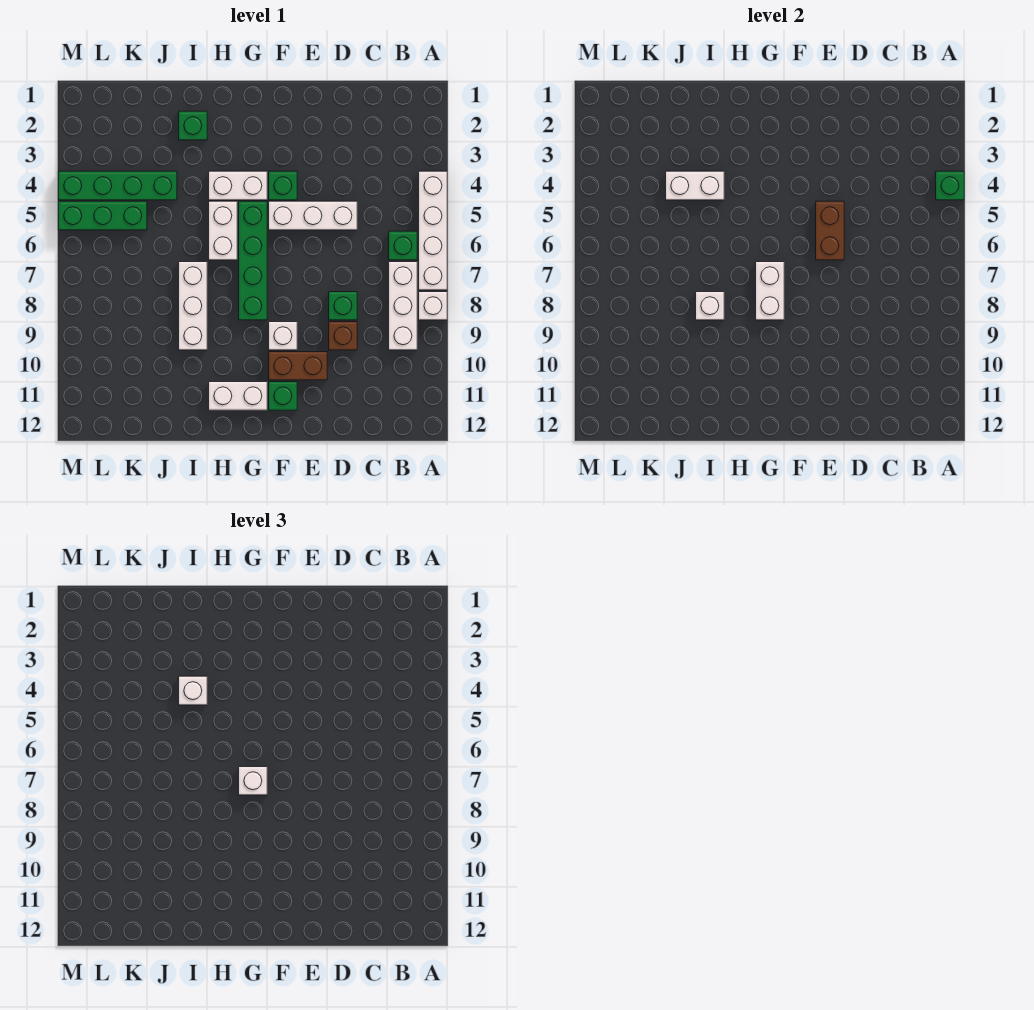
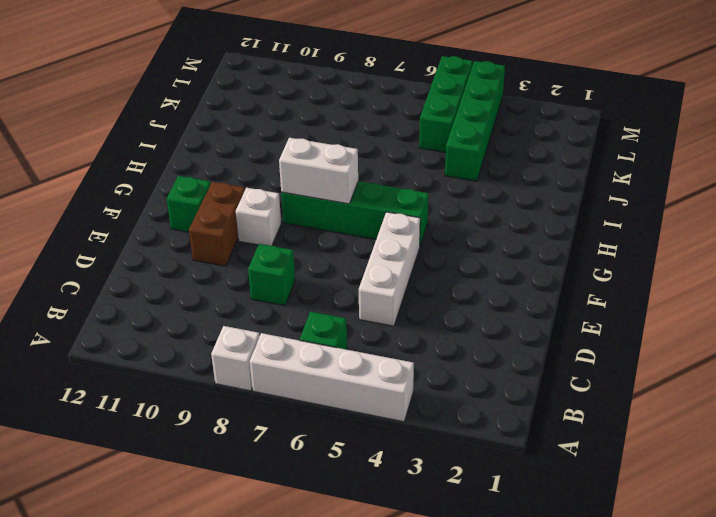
none -> white brick B7:B9 level 1
none -> brown brick D9 level 1
none -> green brick F4 level 1

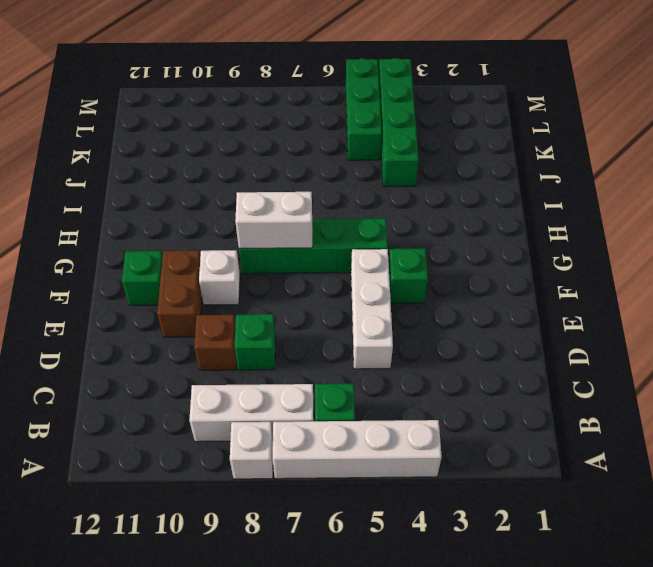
none -> white brick G4:H4 level 1
none -> white brick G11:H11 level 1
none -> white brick H5:H6 level 1

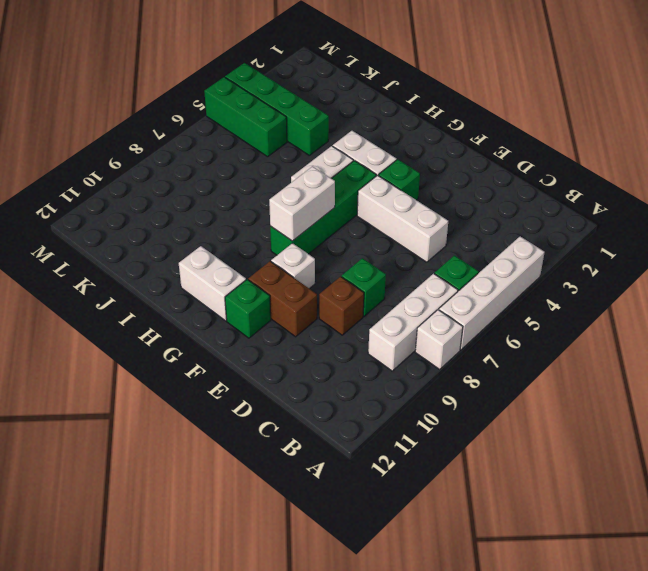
none -> green brick I2 level 1
none -> white brick I7:I9 level 1
none -> green brick A4 level 2

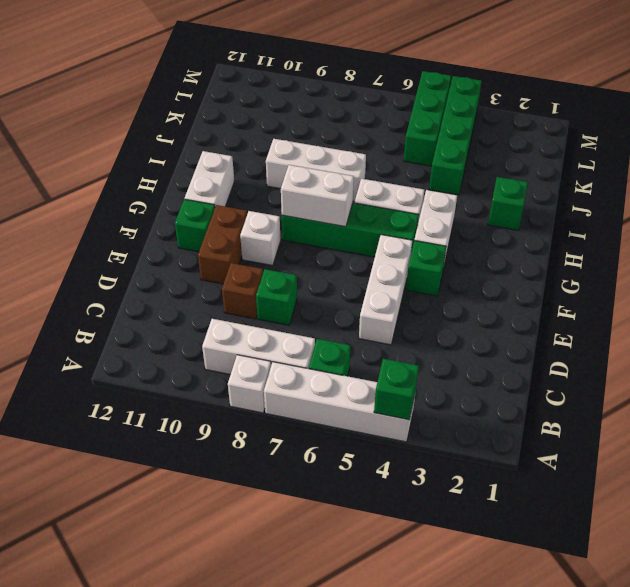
none -> brown brick E5:E6 level 2
none -> white brick I4:J4 level 2
none -> white brick I8 level 2

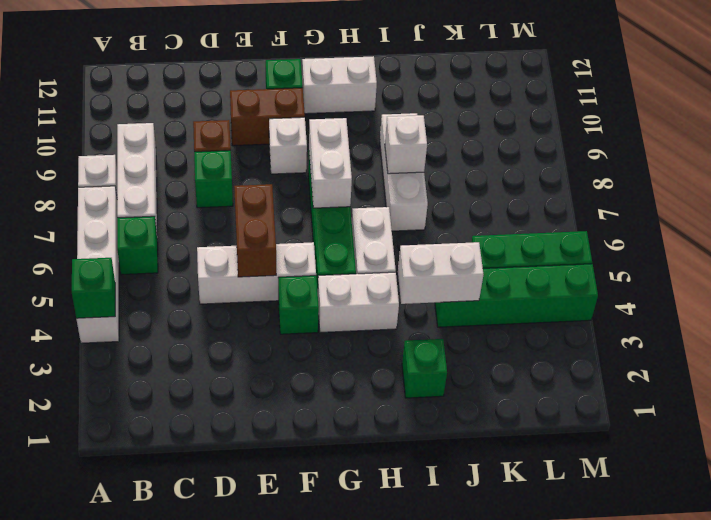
none -> white brick G7 level 3
none -> white brick I4 level 3

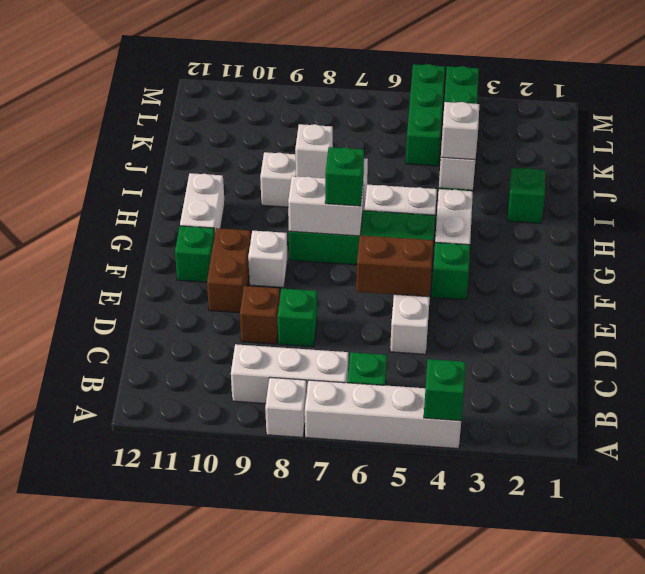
green brick G7 level 3 -> white brick G7 level 3

